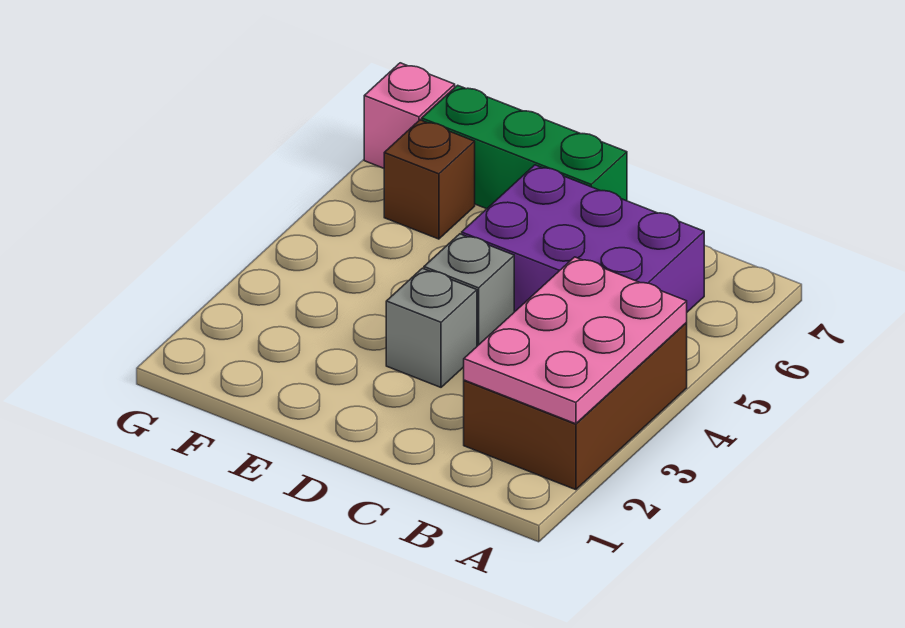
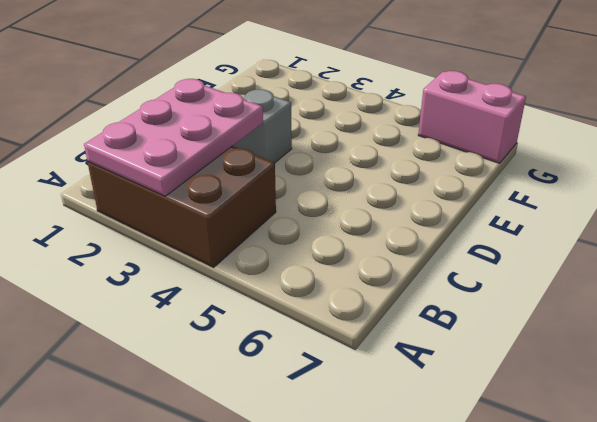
pink plate A2:C3 level 2 -> pink plate A2:B4 level 2
pink brick G6:G7 level 1 -> pink brick G7 level 1
none -> purple brick B5:D6 level 1
none -> grey brick D4 level 1

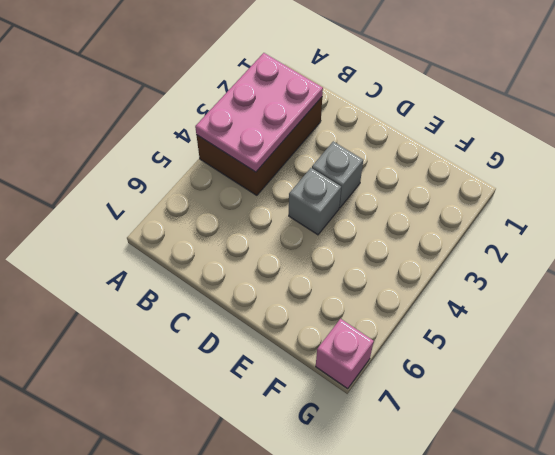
none -> purple brick B5:D6 level 1
none -> green brick D7:F7 level 1

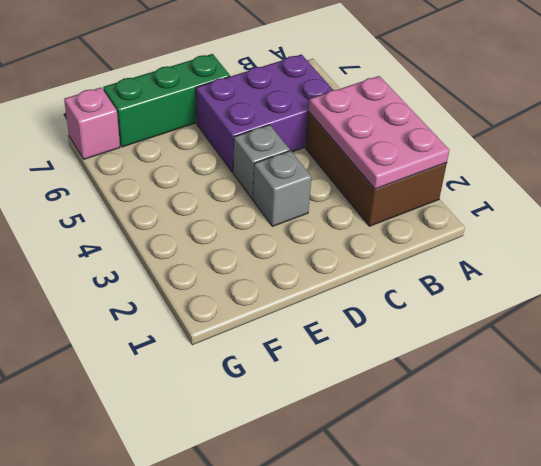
none -> brown brick F6 level 1

